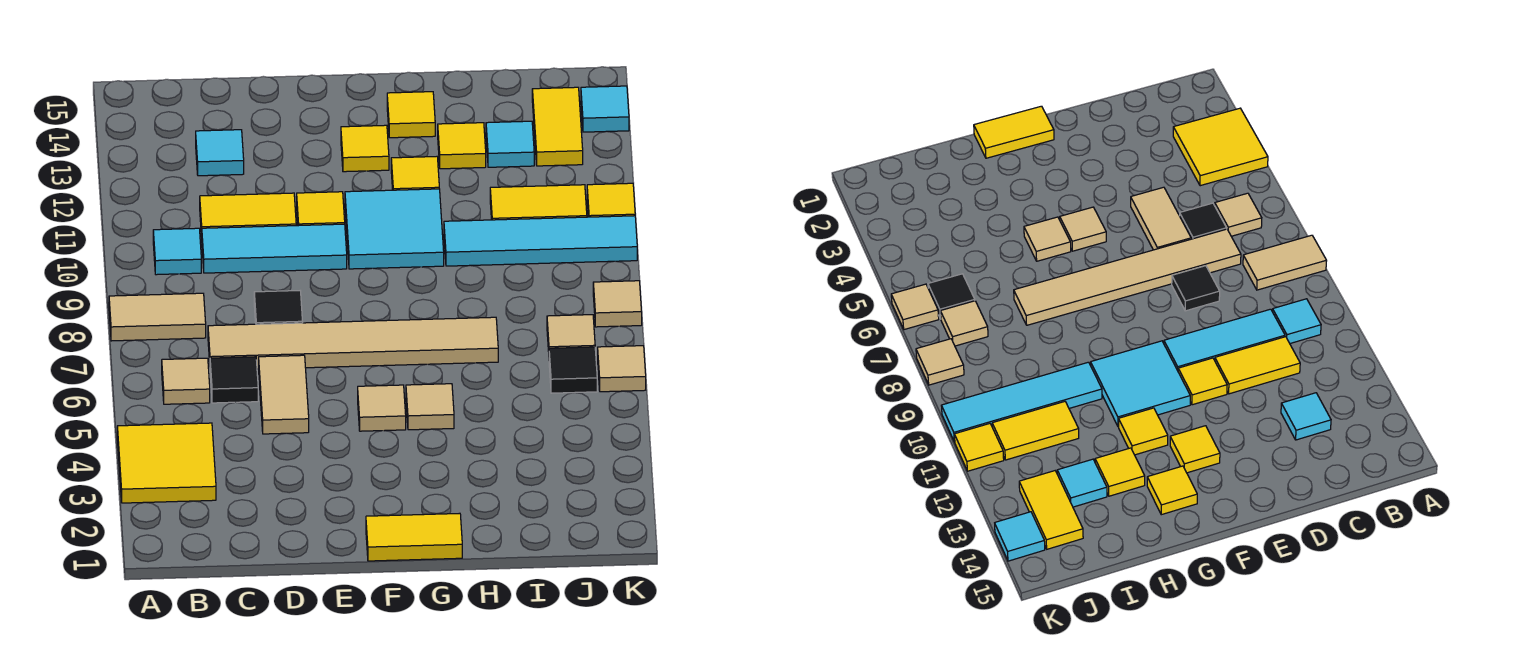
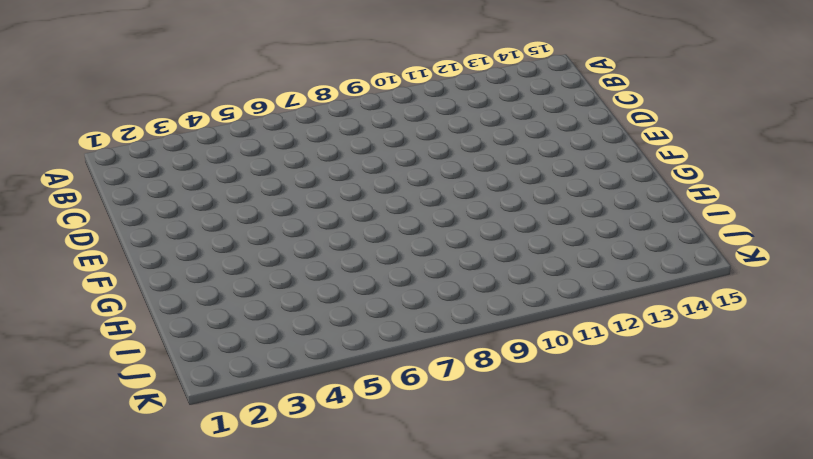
none -> yellow tile A3:B4 level 1
none -> tan tile A8:B8 level 1
none -> tan tile B6 level 1
none -> cyan tile B10 level 1

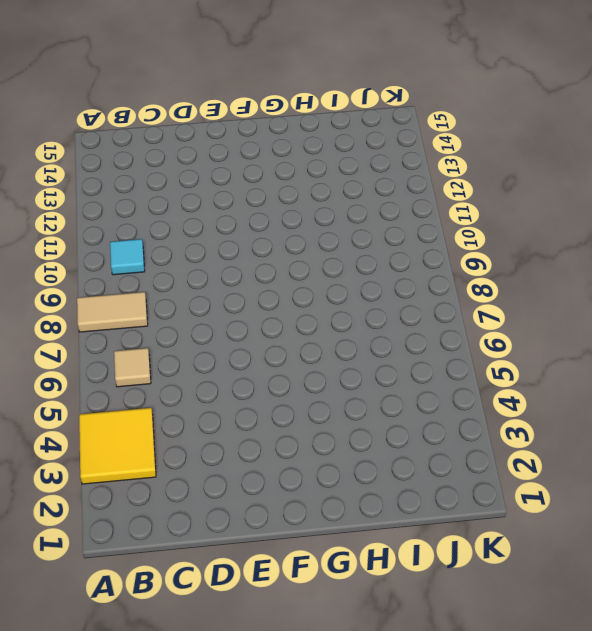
none -> black tile C6 level 1
none -> tan tile C7:H7 level 1
none -> cyan tile C10:E10 level 1
none -> yellow tile C11:D11 level 1

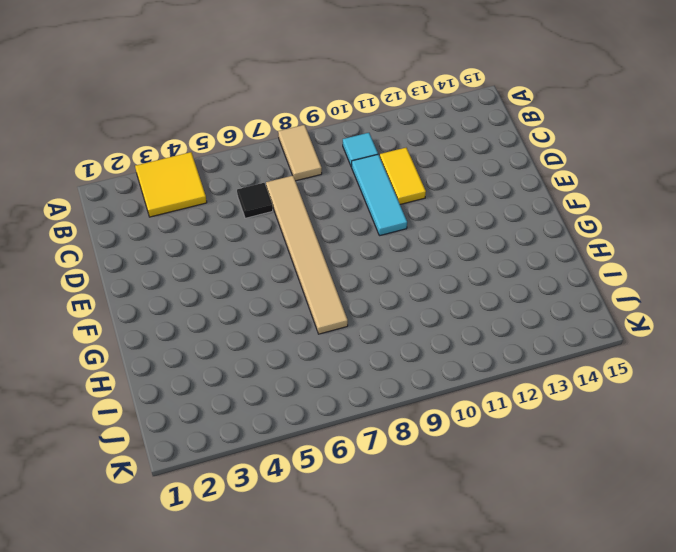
none -> tan tile B6 level 1
none -> cyan tile C13 level 1
none -> tan tile D5:D6 level 1
none -> black tile D8 level 1

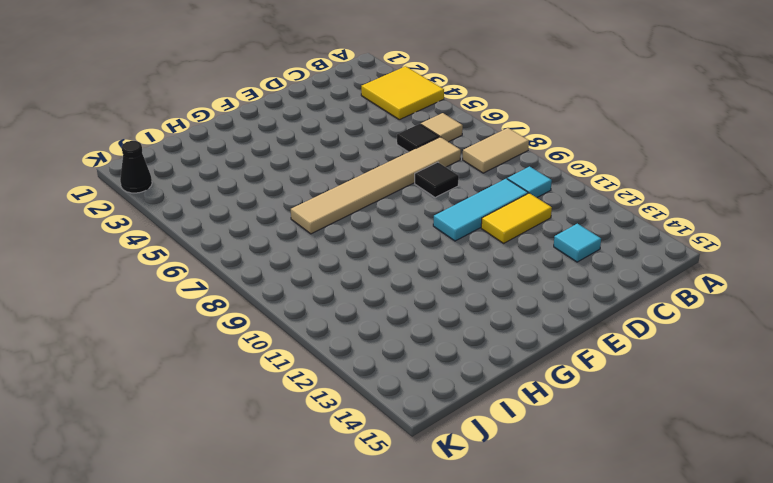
black cone K2 level 1 -> none
none -> tan tile D5:D6 level 1
none -> yellow tile E11 level 1
none -> yellow tile F1:G1 level 1
none -> tan tile F5 level 1

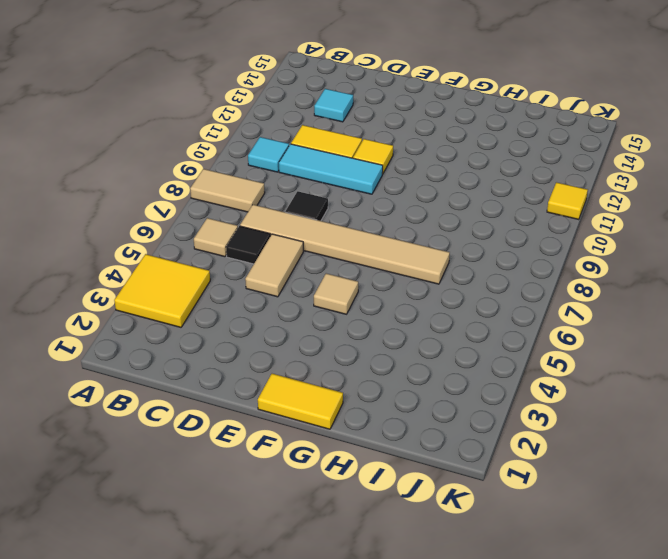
none -> cyan tile F10:G11 level 1
none -> yellow tile F13 level 1
none -> tan tile G5 level 1
none -> yellow tile G12 level 1

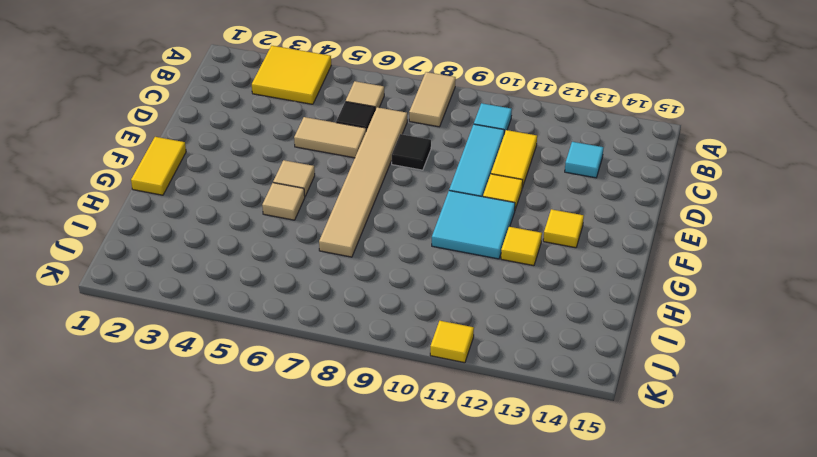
none -> yellow tile G14 level 1
none -> cyan tile H10:K10 level 1
none -> yellow tile H13 level 1
none -> yellow tile I11:J11 level 1

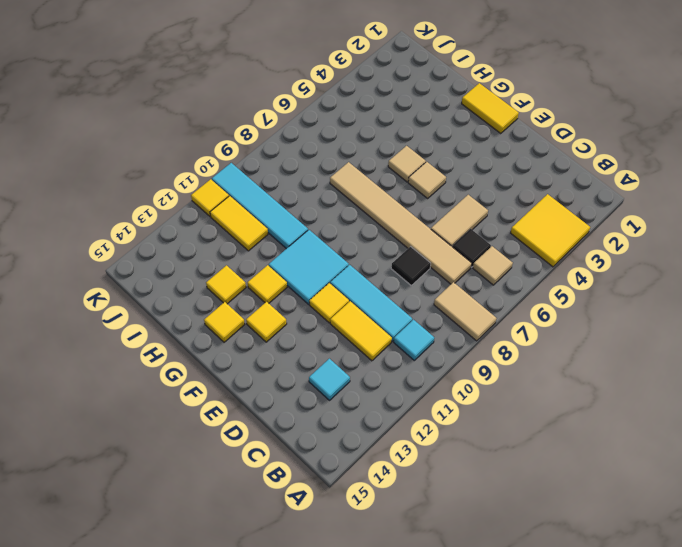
none -> cyan tile I13 level 1
none -> black tile J6 level 1
none -> tan tile J7 level 1
none -> yellow tile J13:J14 level 1

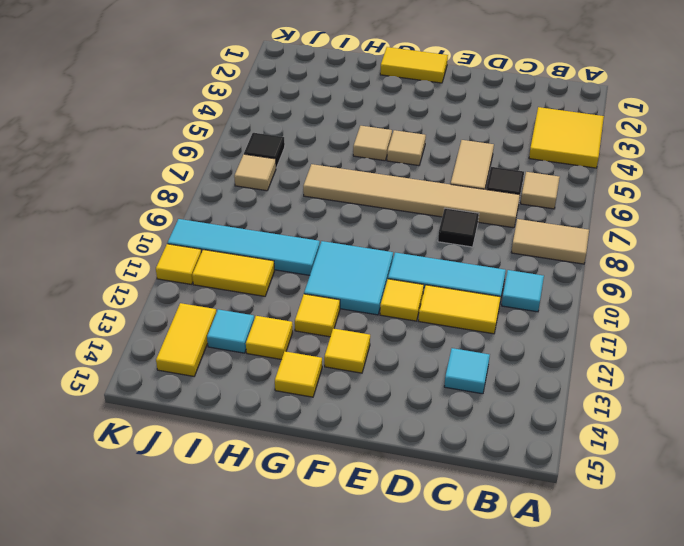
none -> tan tile K6 level 1
none -> tan tile K8 level 1
none -> cyan tile K14 level 1

